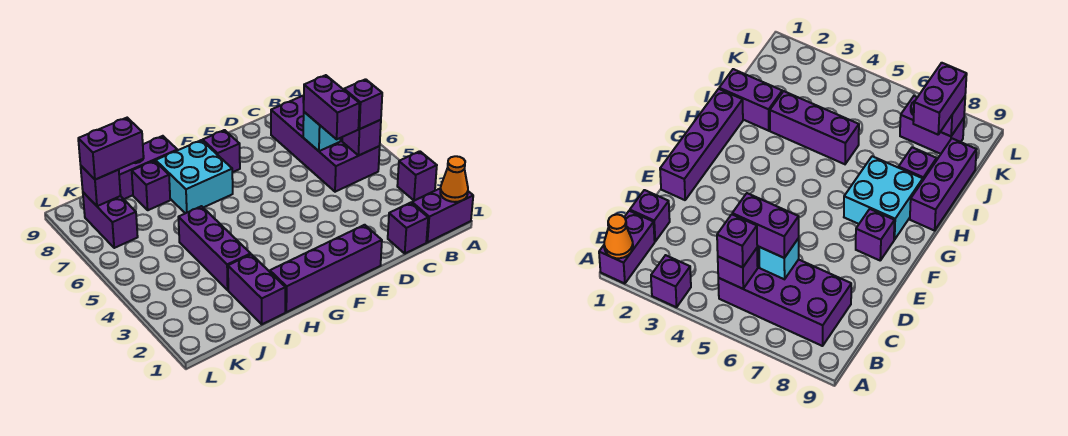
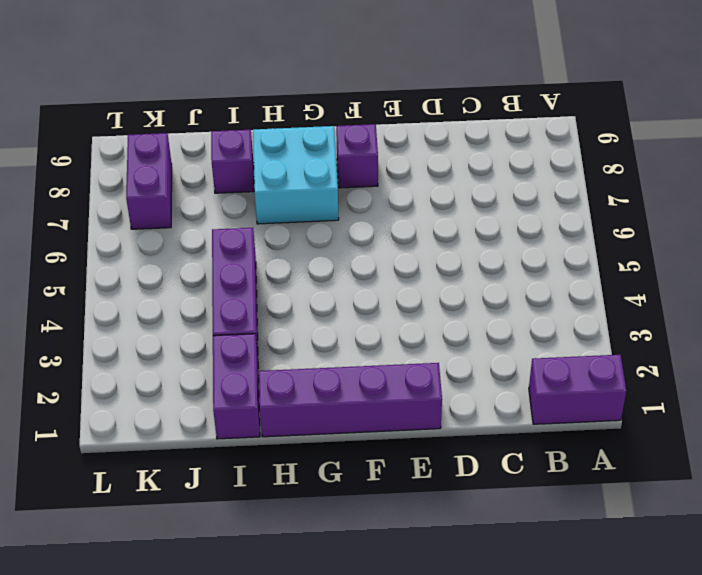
none -> purple brick A3 level 1
none -> purple brick B5:C8 level 1
none -> purple brick C1 level 1

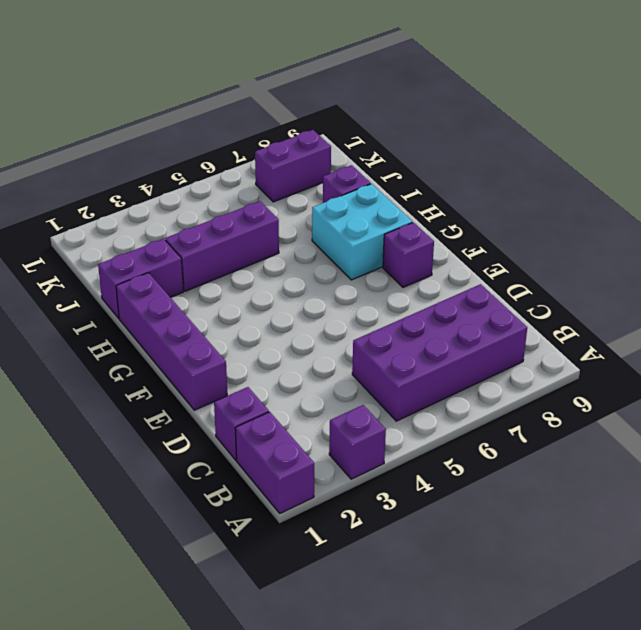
none -> purple brick H9:J9 level 1
none -> orange cone A1 level 2
none -> purple brick B5 level 2

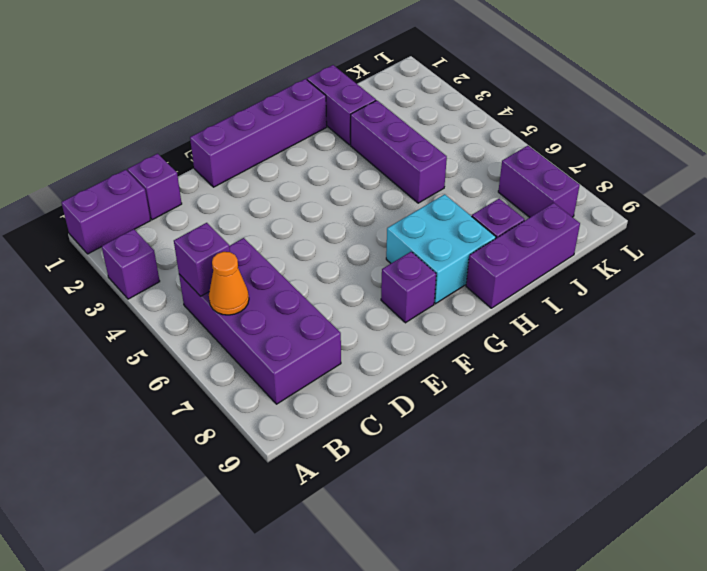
orange cone B6 level 2 -> orange cone A1 level 2
none -> cyan brick C6 level 2
none -> purple brick K8 level 2
none -> purple brick B5 level 3

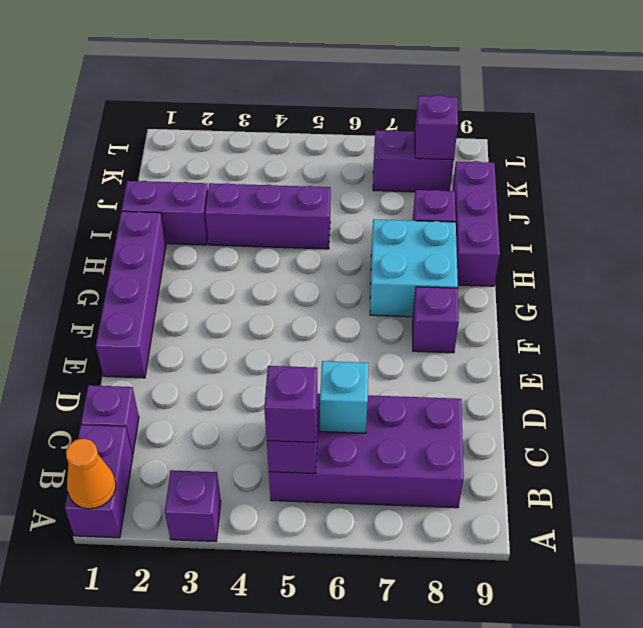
none -> purple brick C5:C6 level 3
none -> purple brick J8:K8 level 3

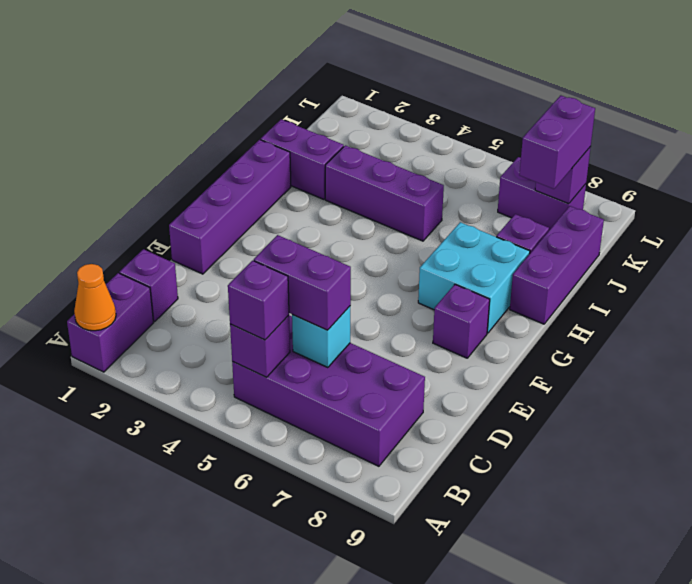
none -> purple brick A3 level 1

